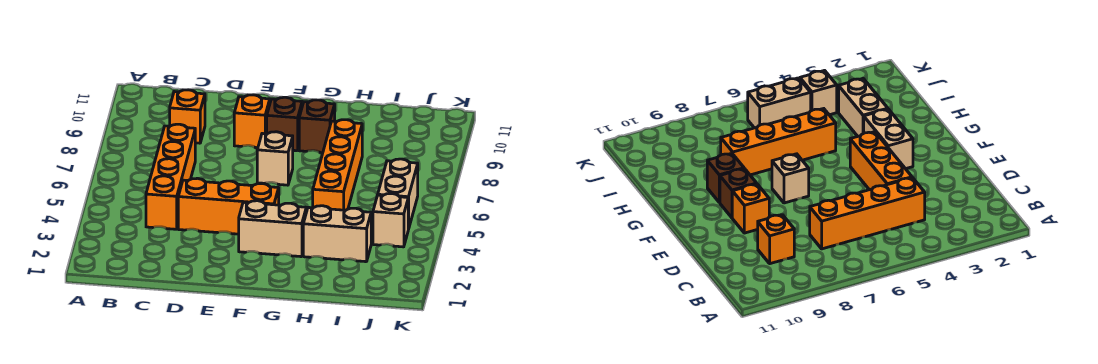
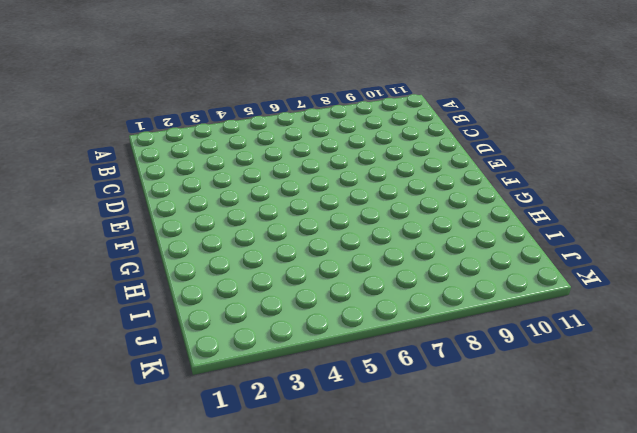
none -> orange brick C4:C7 level 1
none -> orange brick C9 level 1
none -> orange brick D4:F4 level 1

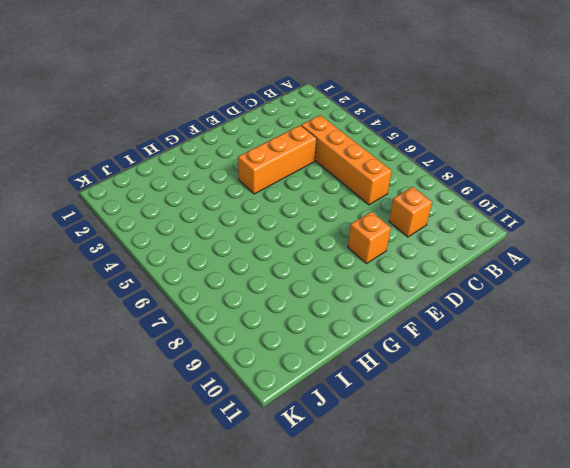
none -> tan brick F3:G3 level 1
none -> tan brick F7 level 1
none -> brown brick F9 level 1

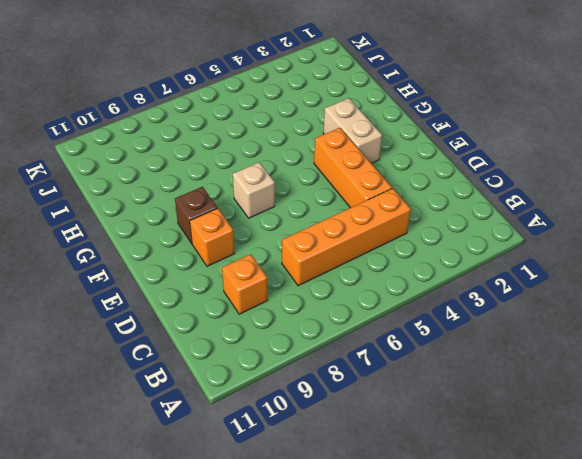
none -> brown brick G9 level 1
none -> tan brick H3:I3 level 1
none -> orange brick H5:H8 level 1

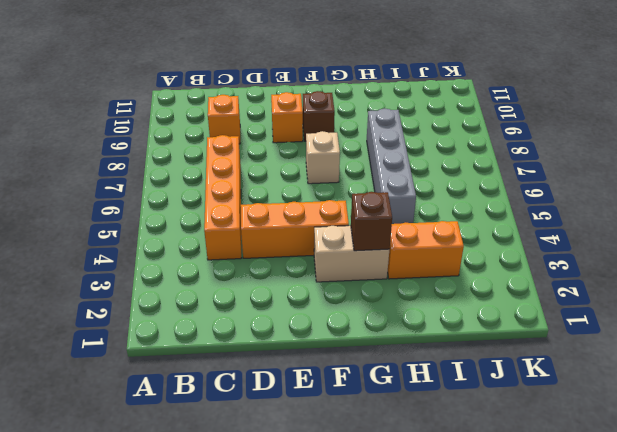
brown brick G3 level 2 -> brown brick G9 level 1
orange brick H3:I3 level 1 -> tan brick H3:I3 level 1
grey brick H5:H8 level 1 -> orange brick H5:H8 level 1
none -> tan brick J4 level 1
none -> tan brick J5:J6 level 1

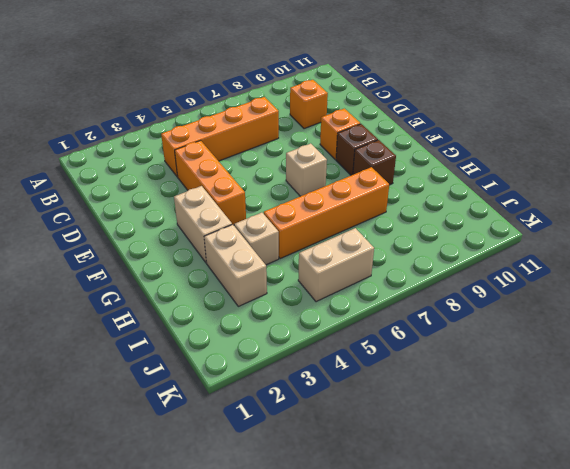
tan brick H4 level 1 -> tan brick J4 level 1

